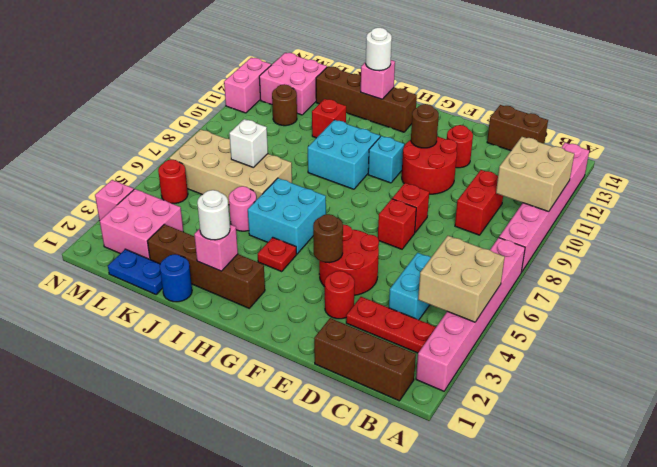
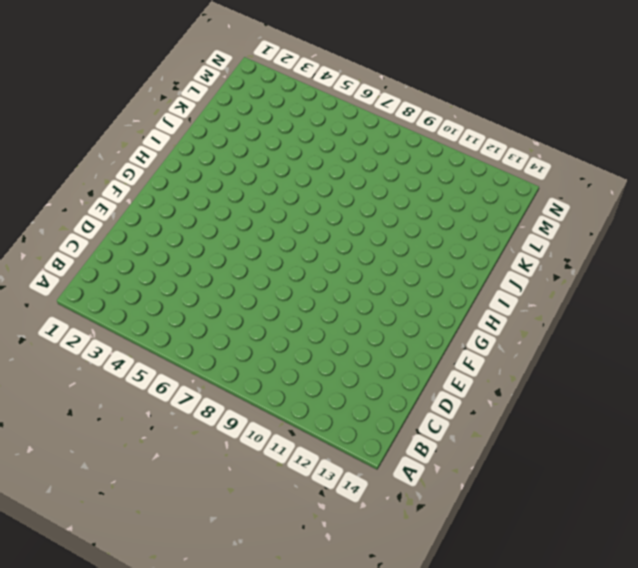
none -> pink brick A2:A7 level 1
none -> pink brick A8:A13 level 1
none -> brown brick B1:D1 level 1
none -> red plate B3:D3 level 1

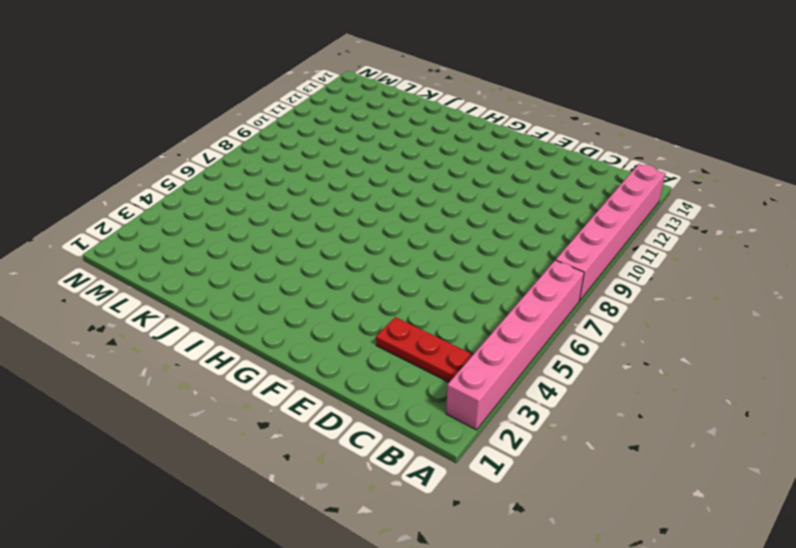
none -> brown brick B1:D1 level 1
none -> cyan brick C4:C5 level 1
none -> red brick C9:C10 level 1
none -> brown brick C14:D14 level 1

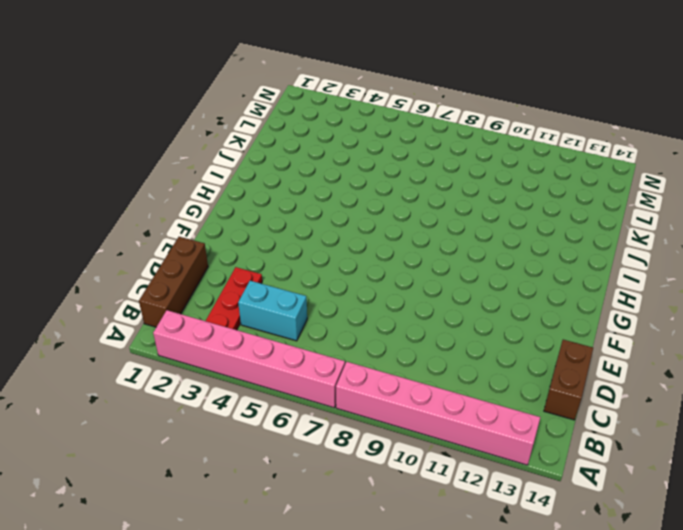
none -> red brick C9:C10 level 1
none -> red round brick E3 level 1
none -> red round brick E4:F5 level 1
none -> red brick E7 level 1

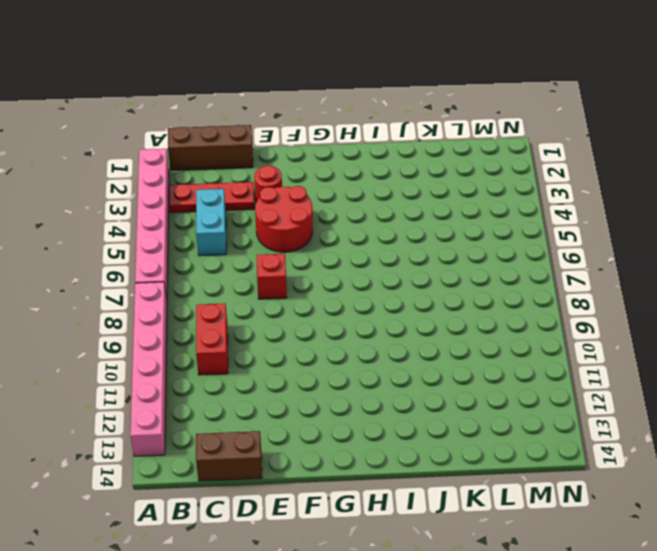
none -> red brick E8 level 1
none -> red round brick E10:F11 level 1
none -> red round brick E12 level 1
none -> cyan brick G10 level 1

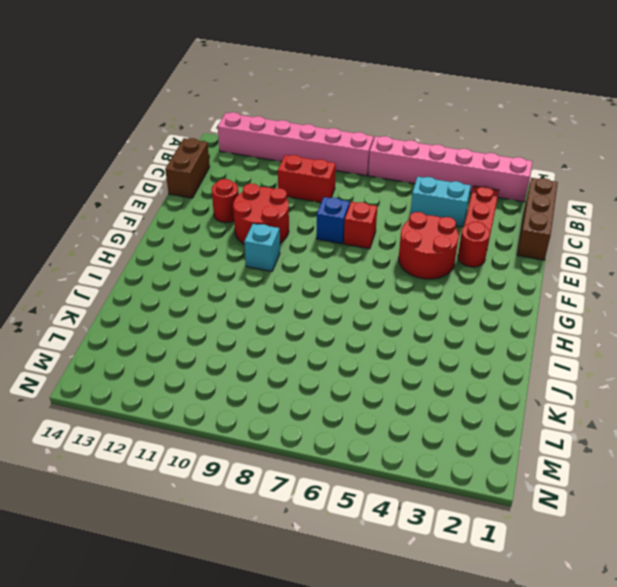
blue brick E8 level 1 -> red brick E8 level 1
none -> brown brick H2:K2 level 1
none -> red plate H4 level 1
none -> cyan brick H5:I6 level 1
none -> cyan brick H9:I10 level 1

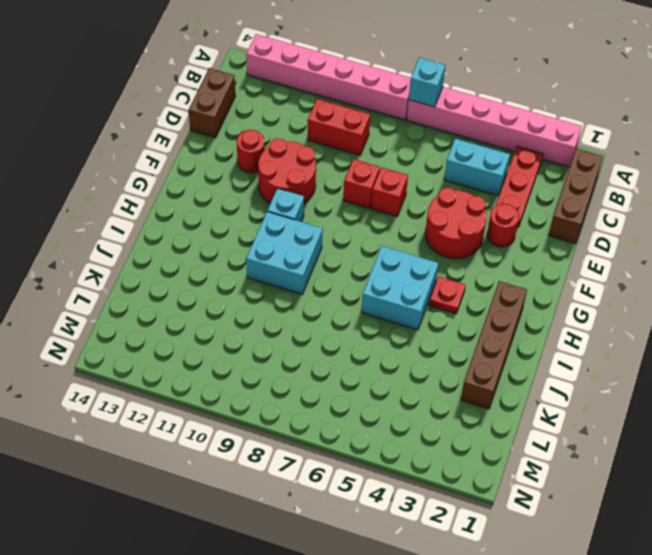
cyan brick A7 level 2 -> none
none -> brown brick H13:K13 level 1
none -> blue round brick J1 level 1
none -> pink round brick J5 level 1
none -> tan brick J6:M7 level 1

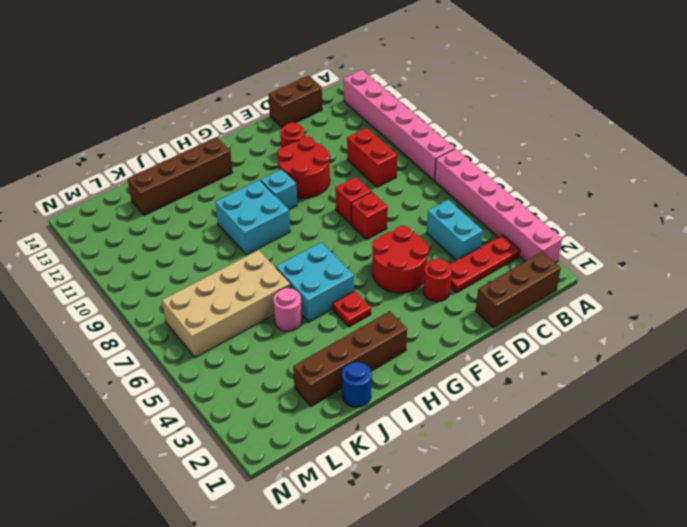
none -> red brick J11 level 1
none -> blue plate K1:L1 level 1
none -> pink brick L2:M3 level 1
none -> brown round brick L11 level 1

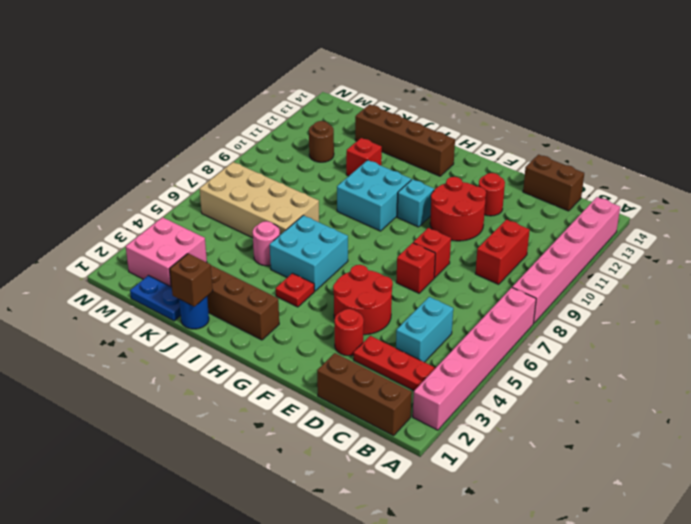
brown brick J1 level 2 -> none
none -> pink brick L12:M13 level 1
none -> red round brick M5 level 1
none -> pink brick N3 level 1
none -> pink brick N11:N12 level 1

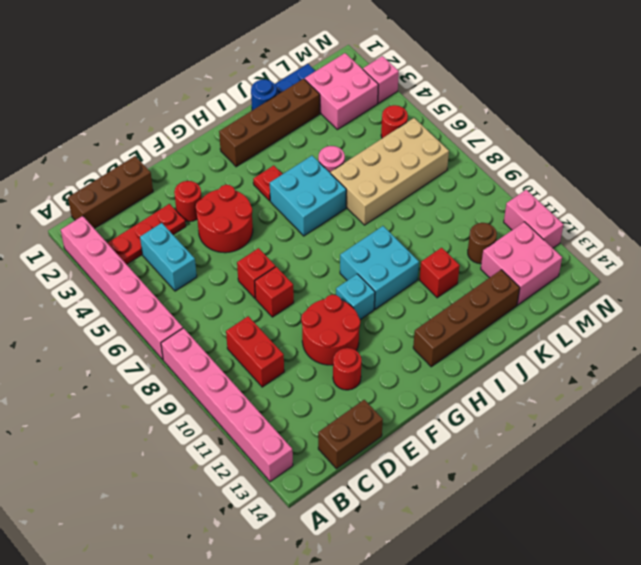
none -> tan brick A4:B5 level 2
none -> tan brick A10:B11 level 2
none -> brown round brick F4 level 2
none -> brown round brick F11 level 2

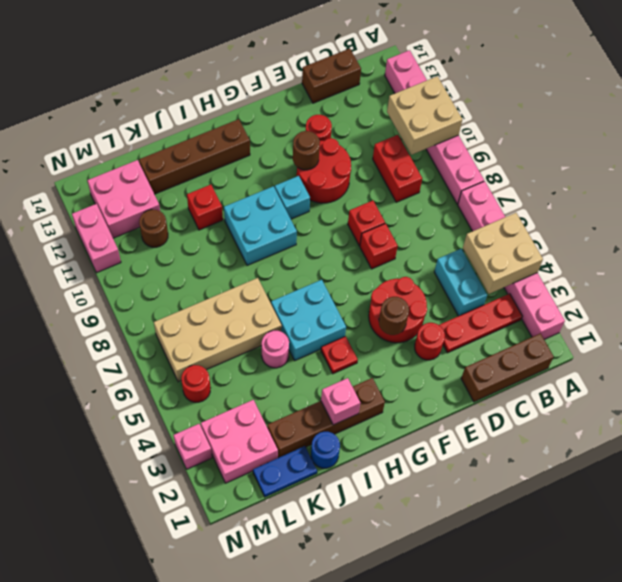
none -> pink brick I13 level 2
none -> white brick K7 level 2
none -> white round brick I2 level 3
none -> white round brick I13 level 3

